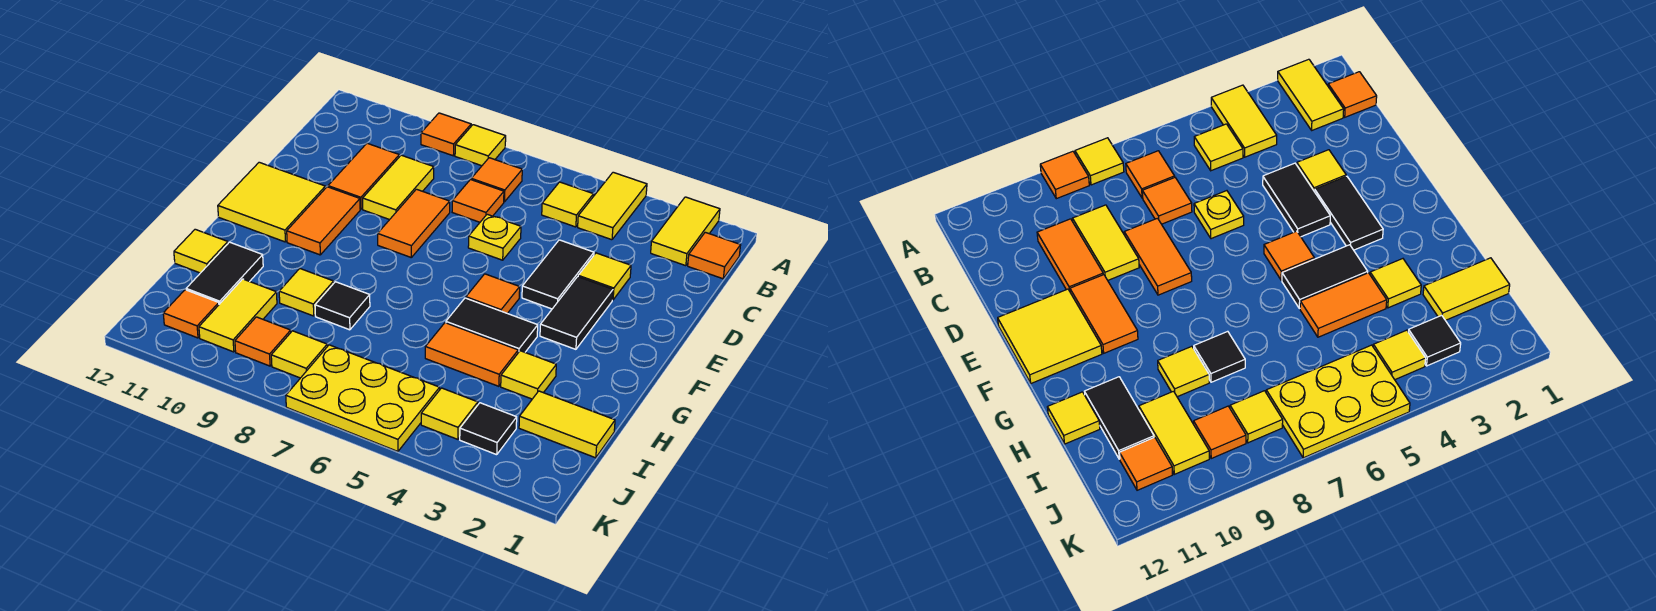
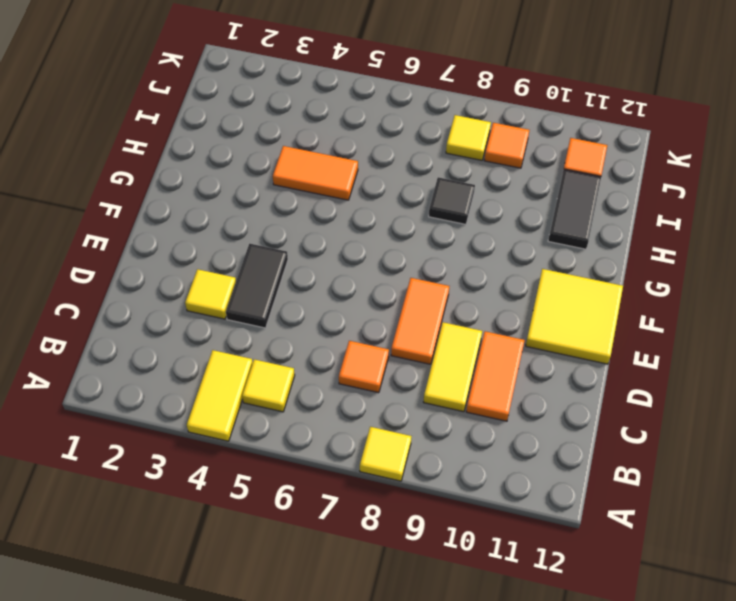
none -> yellow tile A2:B2 level 1
none -> orange tile A9 level 1
none -> orange tile B1 level 1
none -> orange tile B7 level 1

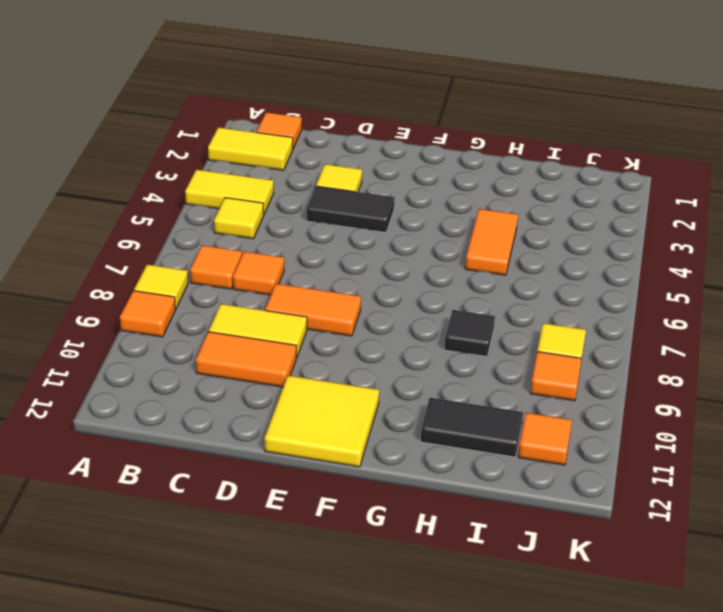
none -> yellow plate D6 level 1
none -> black tile E3:F3 level 1
none -> orange tile E10:F10 level 1
none -> orange tile F5 level 1

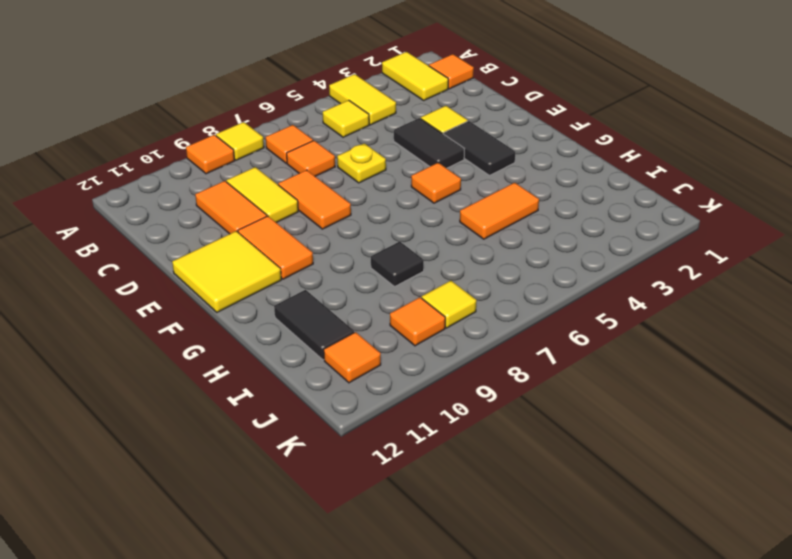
none -> black tile G4:G5 level 1
none -> yellow tile H3 level 1
none -> yellow tile H9 level 1
none -> yellow tile H12 level 1

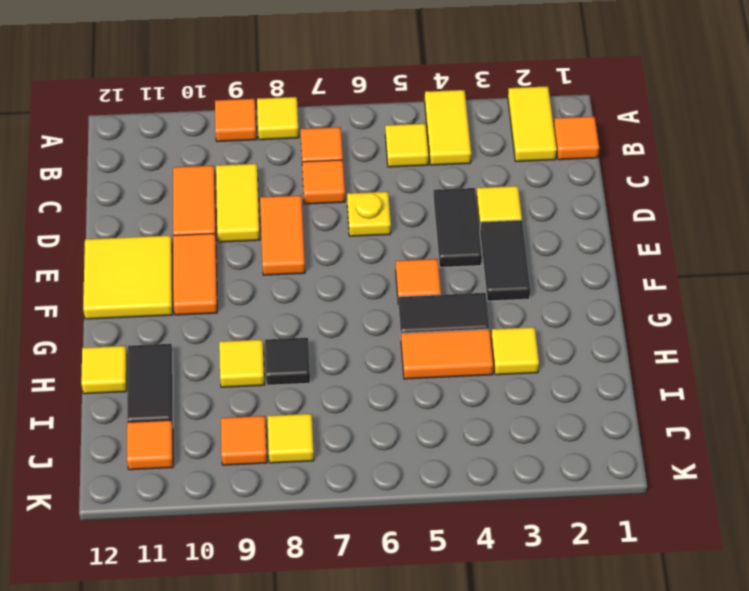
none -> yellow tile I1:I2 level 1
none -> yellow tile I10:J10 level 1
none -> black tile J3 level 1
none -> yellow tile J4 level 1

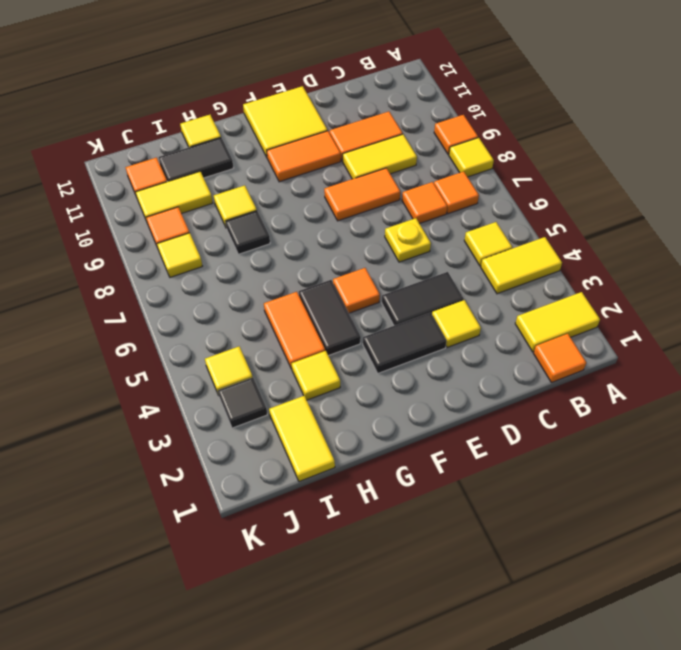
none -> yellow plate J5:K7 level 1

